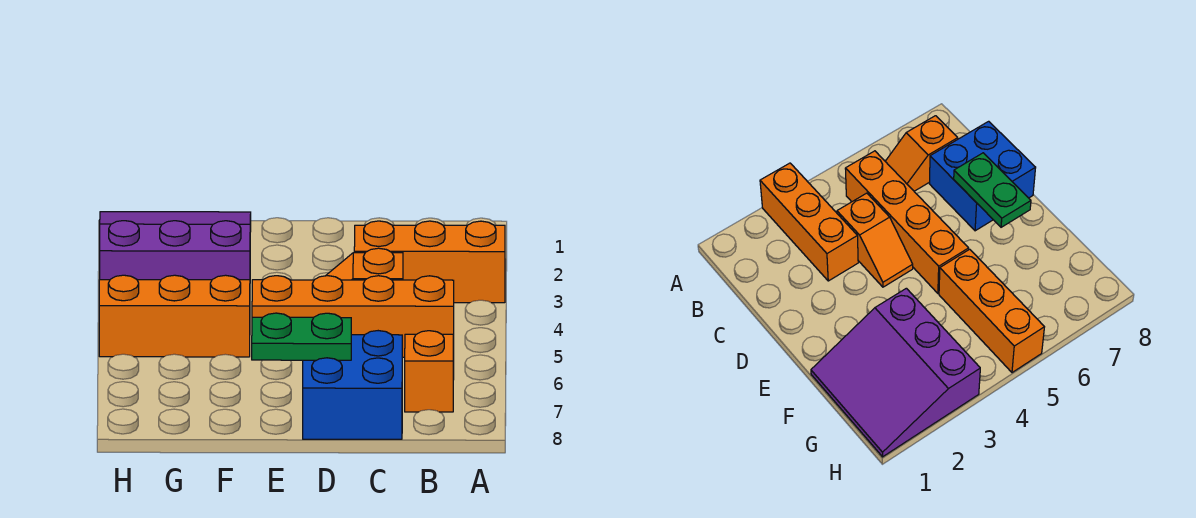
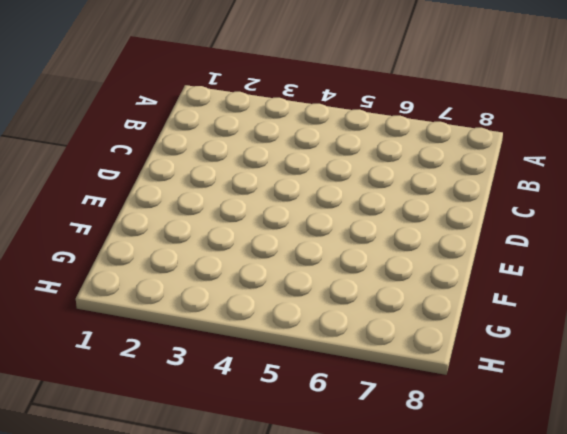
none -> orange brick A3:C3 level 1
none -> orange brick B5:E5 level 1

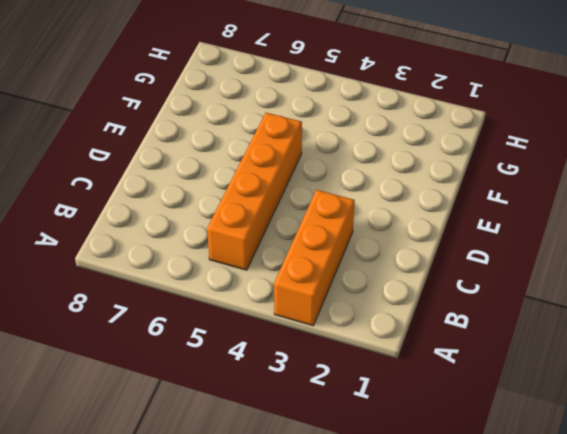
none -> orange slope B6:B7 level 1 top 7
none -> orange slope C4:D4 level 1 top C

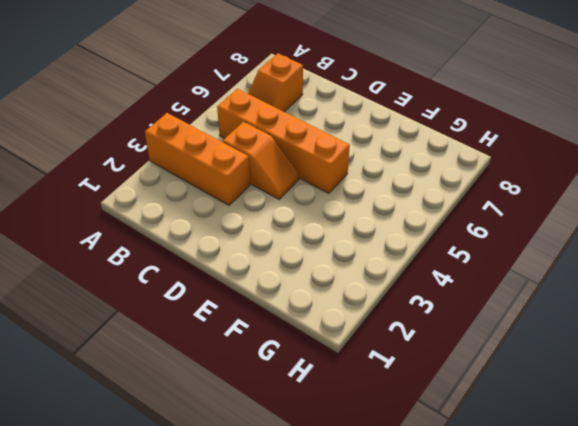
none -> blue brick C7:D8 level 1
none -> purple slope F1:H3 level 1 top 3

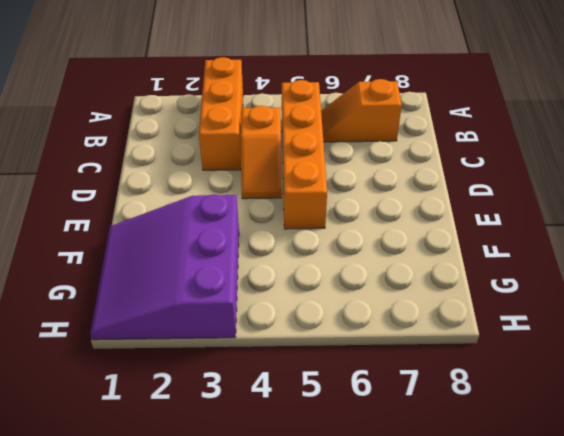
none -> blue brick C7:D8 level 1
none -> orange brick F5:H5 level 1

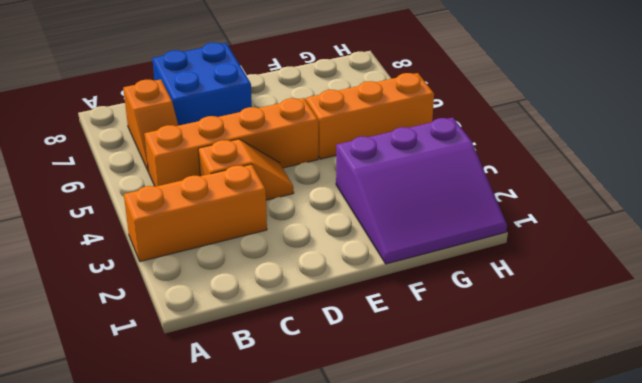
none -> green plate D7:E7 level 2

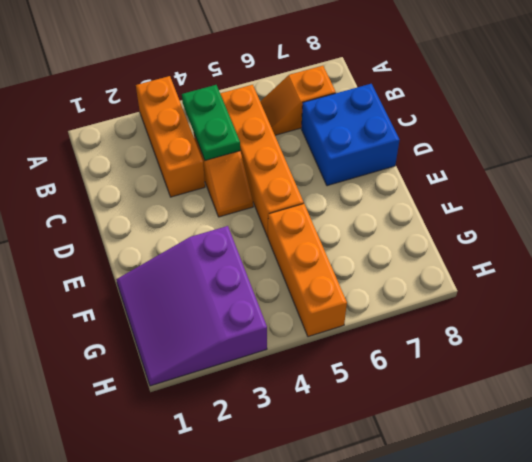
green plate B4:C4 level 2 -> green plate D7:E7 level 2

